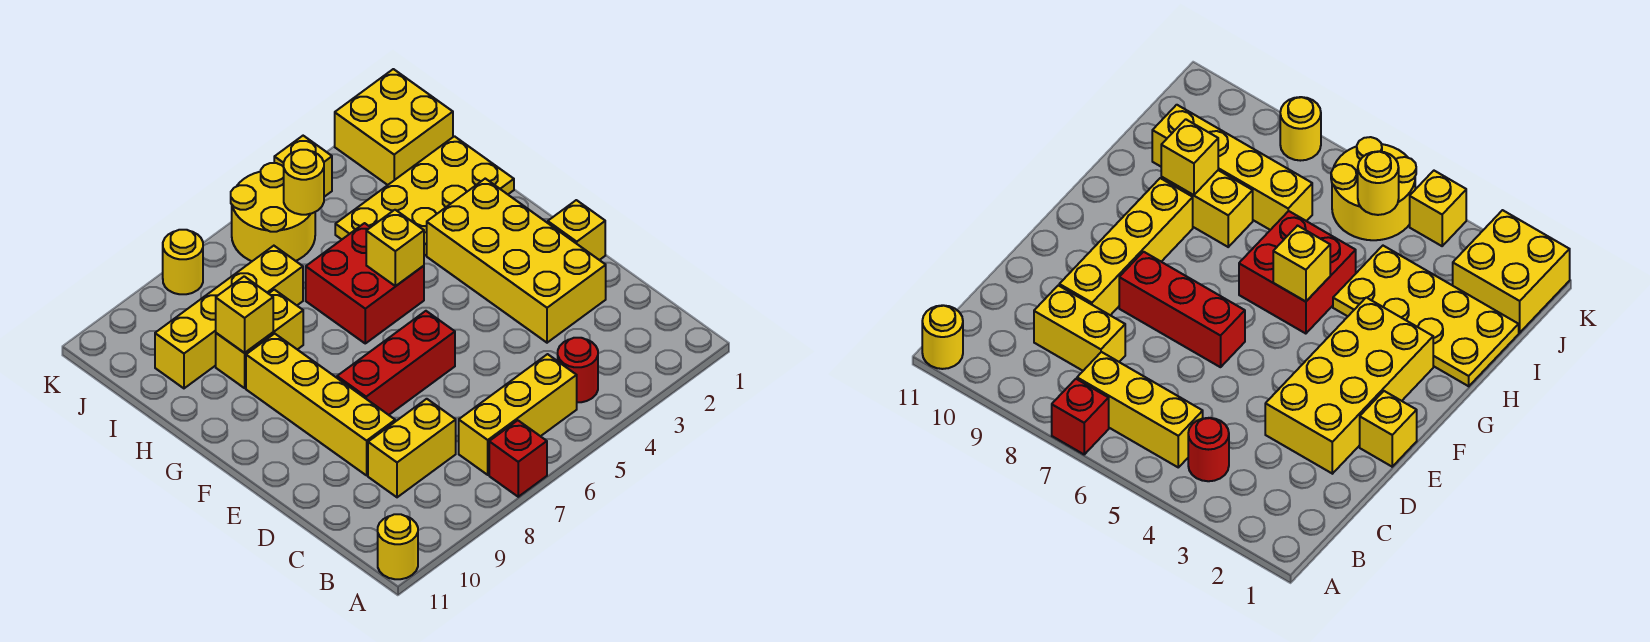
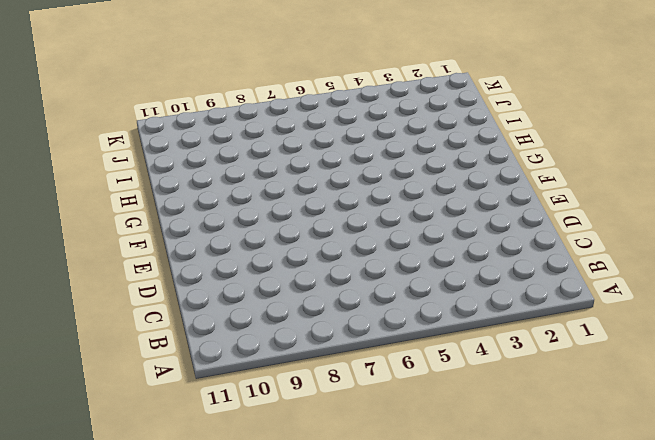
none -> red brick A7 level 1
none -> yellow round brick A11 level 1
none -> red round brick B4 level 1

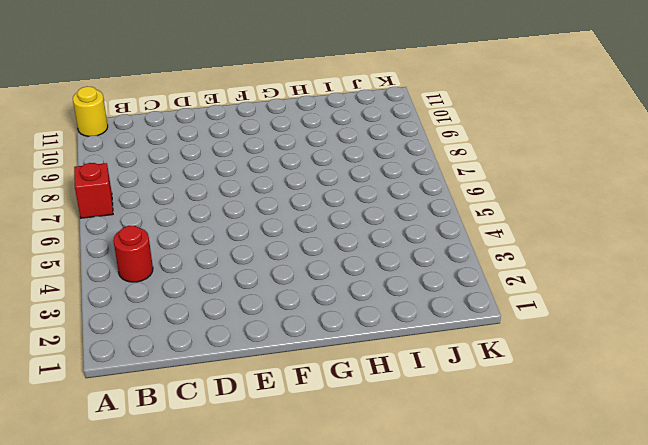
none -> yellow brick B5:B7 level 1
none -> yellow brick C8:C9 level 1
none -> yellow brick D2:G3 level 1

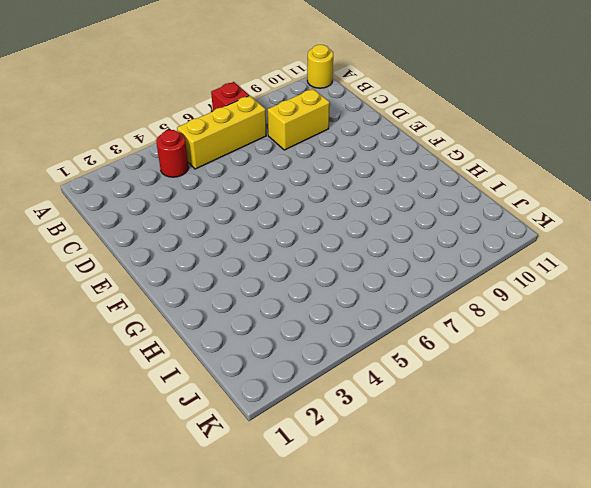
none -> yellow brick D2:G3 level 1
none -> yellow brick D9:G9 level 1
none -> yellow brick E1 level 1

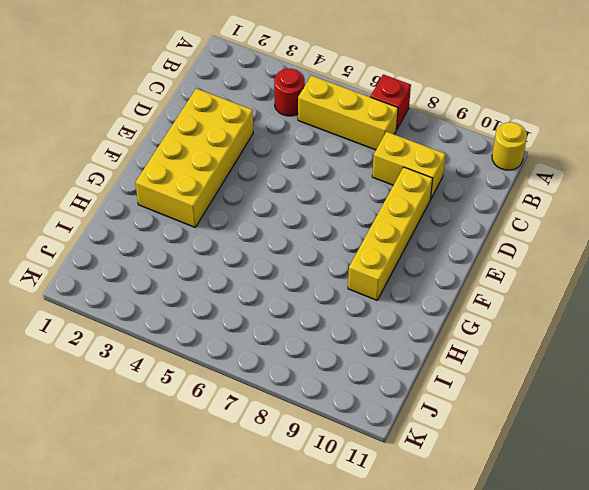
none -> yellow brick E1 level 1
none -> red brick E6:E8 level 1
none -> red brick G5:H6 level 1

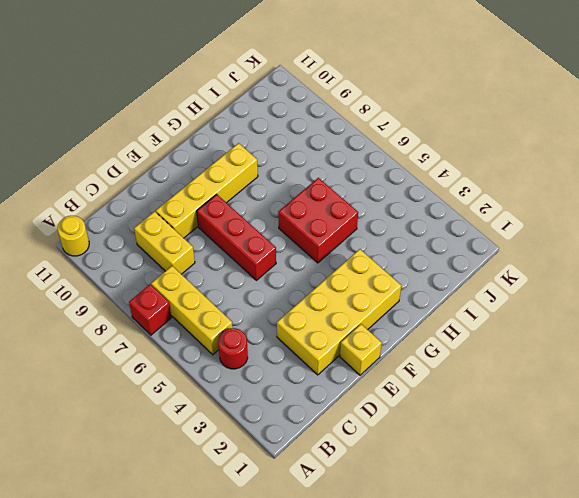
none -> yellow plate H1:I4 level 1
none -> yellow brick H8:H9 level 1
none -> yellow brick I7:I10 level 1

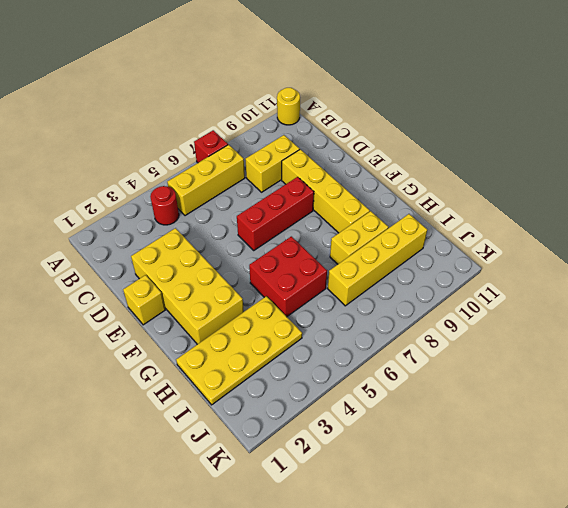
none -> yellow brick J1:K2 level 1
none -> yellow round brick J5:K6 level 1
none -> yellow brick K4 level 1

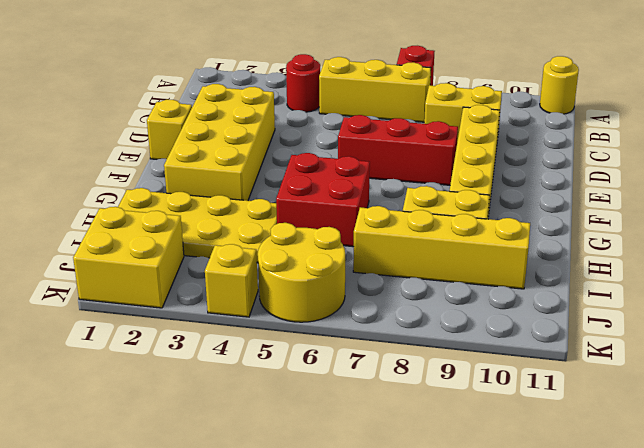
none -> yellow round brick K8 level 1
none -> yellow brick G5 level 2
none -> yellow brick H9 level 2

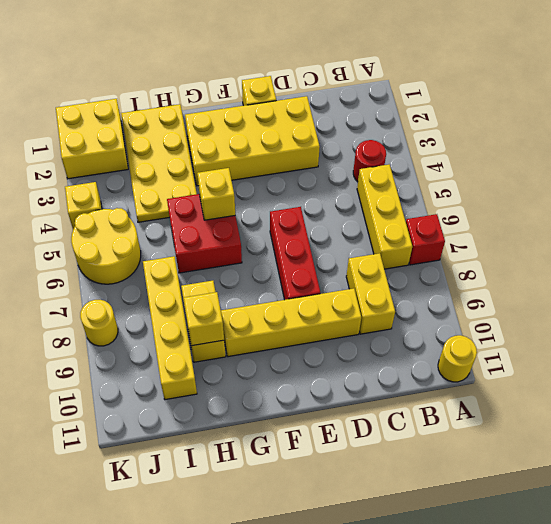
none -> yellow round brick J5 level 2

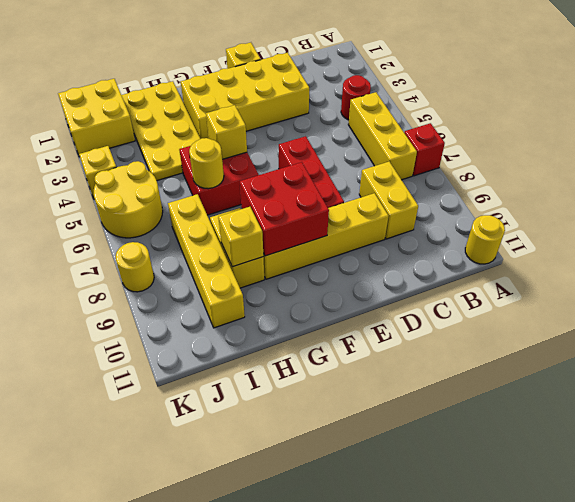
red brick F8:G9 level 2 -> none
yellow round brick H6 level 2 -> yellow round brick J5 level 2

